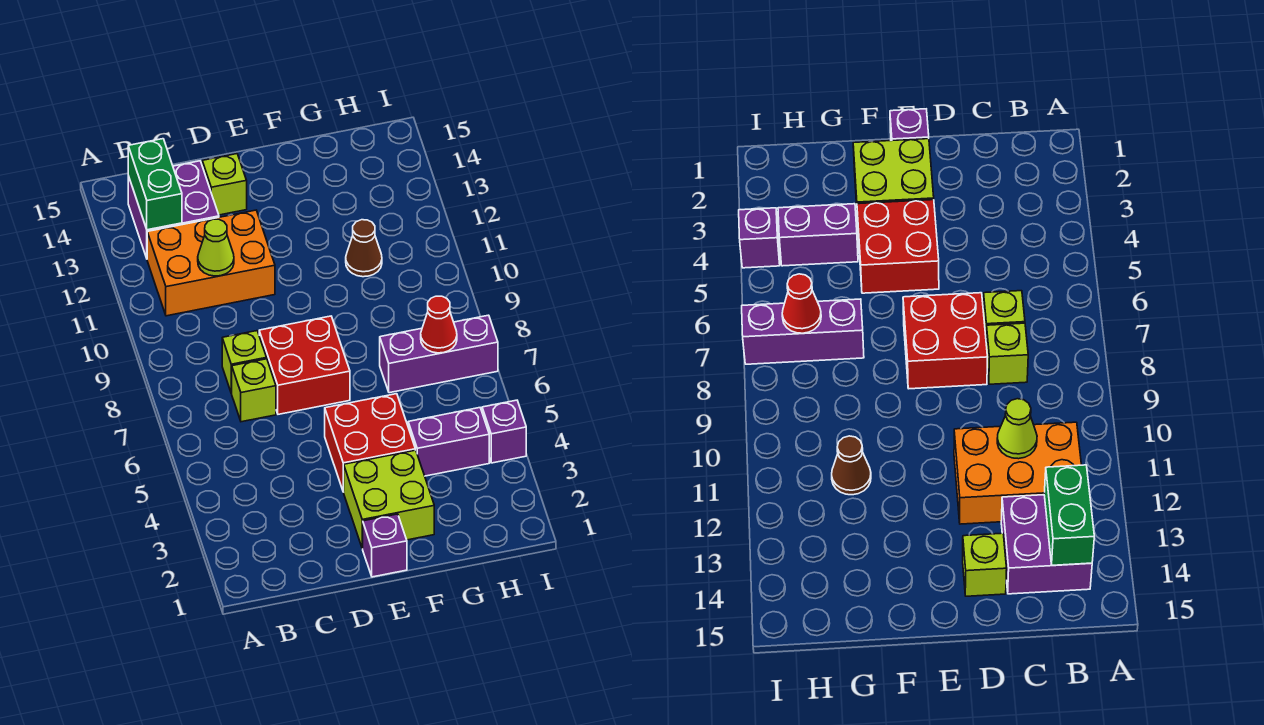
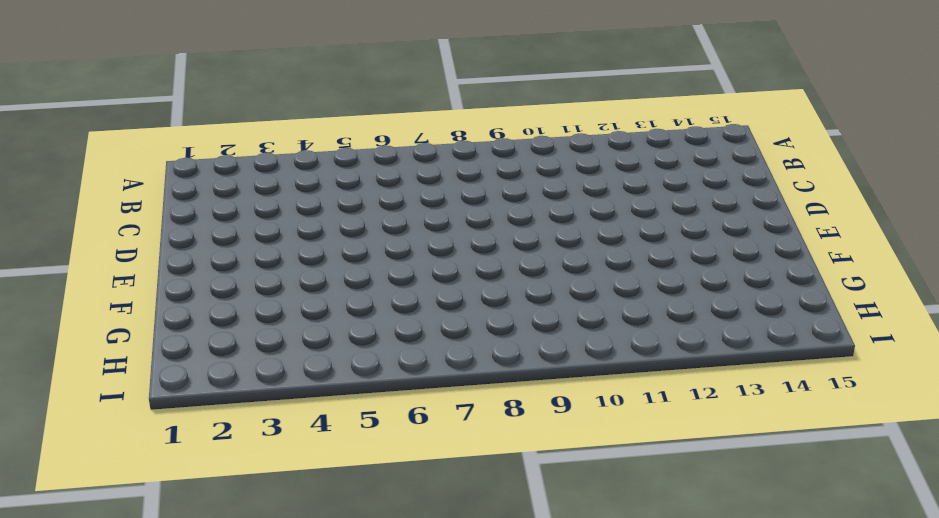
none -> orange brick B11:D12 level 1
none -> purple brick B13:C14 level 1
none -> lime brick C7 level 1

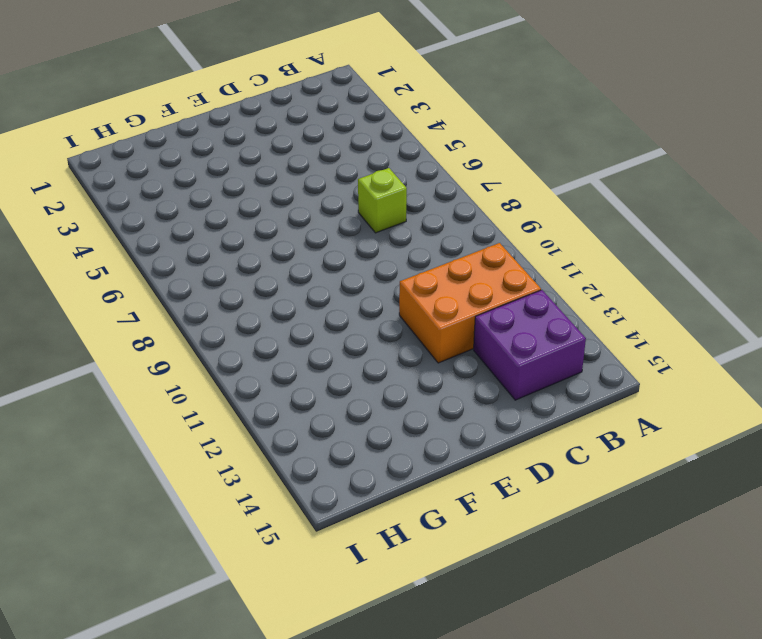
none -> lime brick C8 level 1
none -> red brick D7:E8 level 1
none -> lime brick D14 level 1

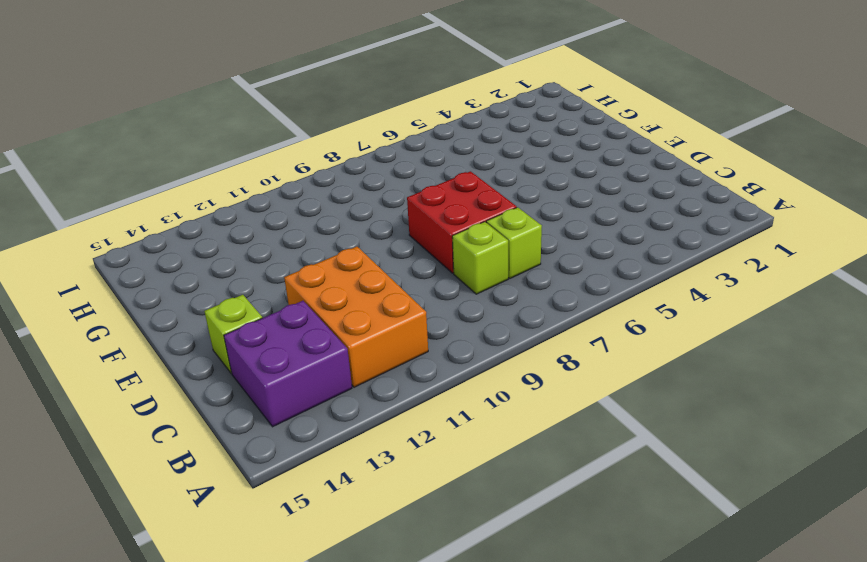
none -> purple brick E1 level 1
none -> lime brick E2:F3 level 1
none -> red brick E4:F5 level 1

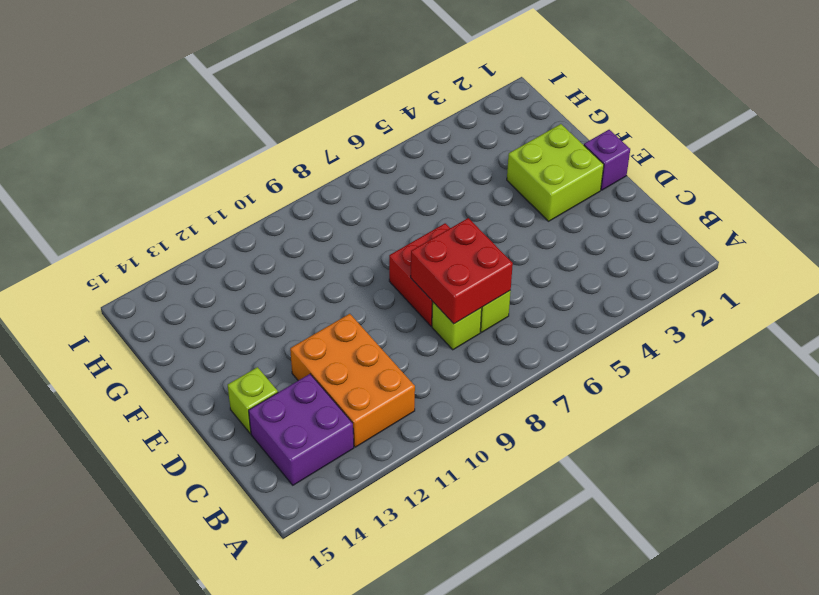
red brick C7:D8 level 2 -> red brick E4:F5 level 1
none -> purple brick G4:H4 level 1
none -> purple brick G7:I7 level 1
none -> brown cone G11 level 1

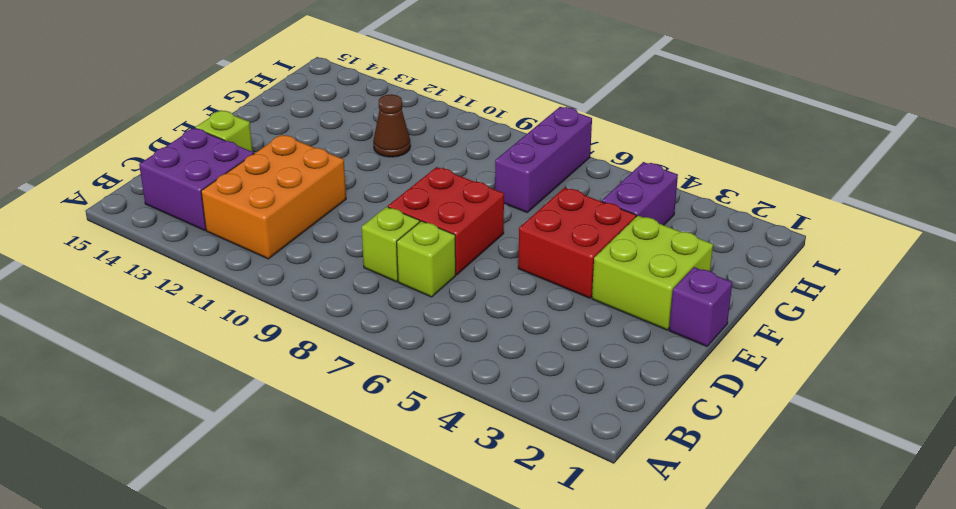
none -> purple brick I4 level 1
none -> green brick B13:B14 level 2
none -> lime cone C11 level 2

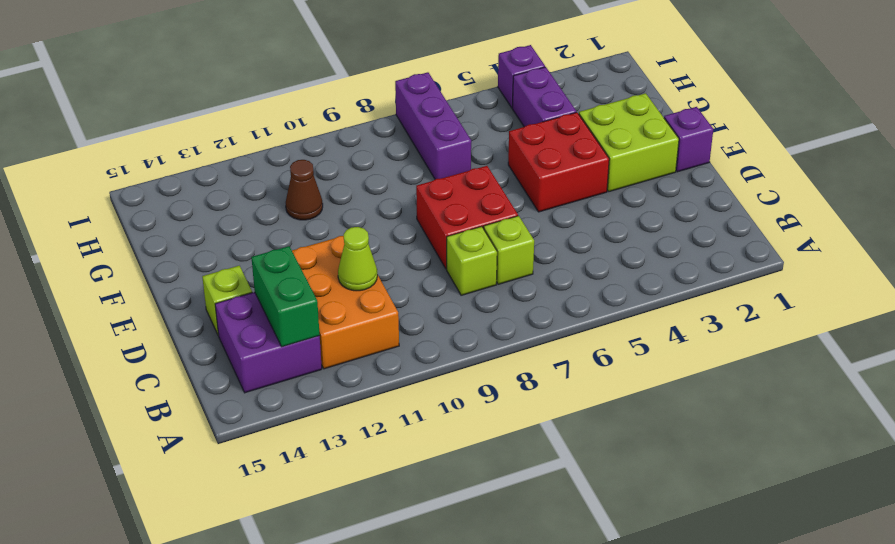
green brick B13:C13 level 2 -> green brick B13:B14 level 2
none -> red cone H7 level 2

